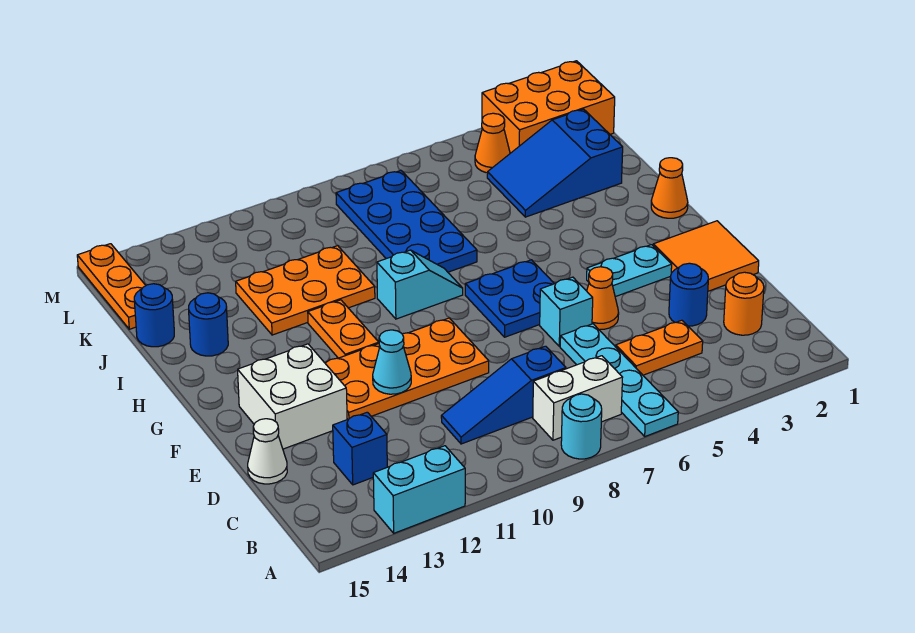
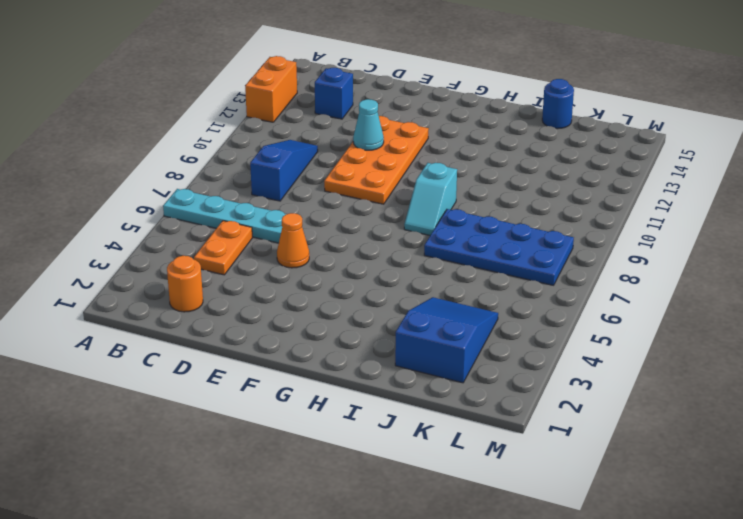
orange brick A12:A13 level 1 -> cyan brick A12:A13 level 1
none -> cyan round brick A8 level 1
none -> white brick B7:B8 level 1
none -> blue round brick D3 level 1

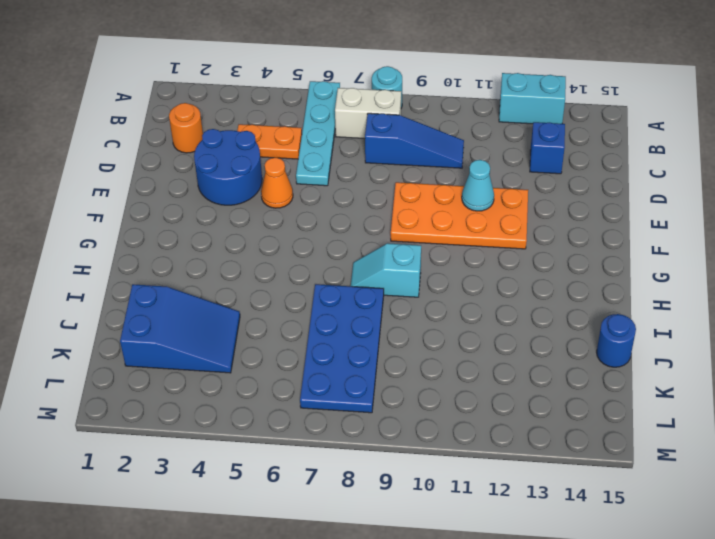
blue round brick D3:E4 level 1 -> blue round brick D3 level 1
none -> white cone D15 level 1
none -> orange tile E1:F2 level 1
none -> cyan brick E6 level 1

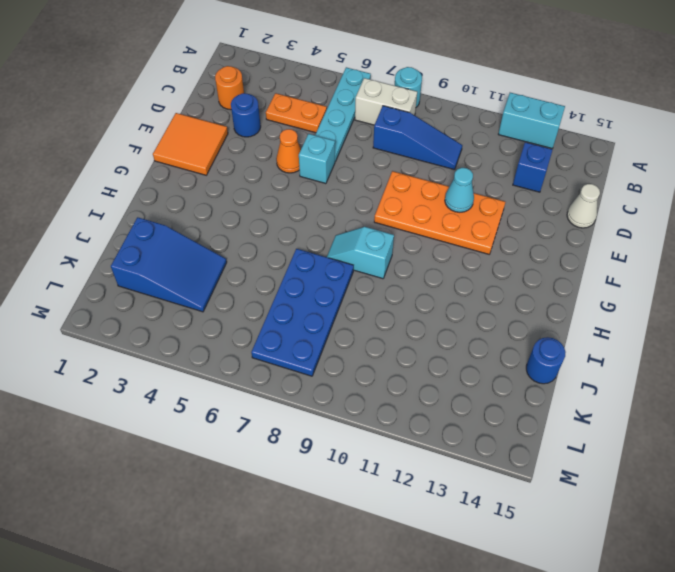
none -> white brick E13:F14 level 1
none -> cyan plate F3:F4 level 1
none -> blue plate F6:G7 level 1

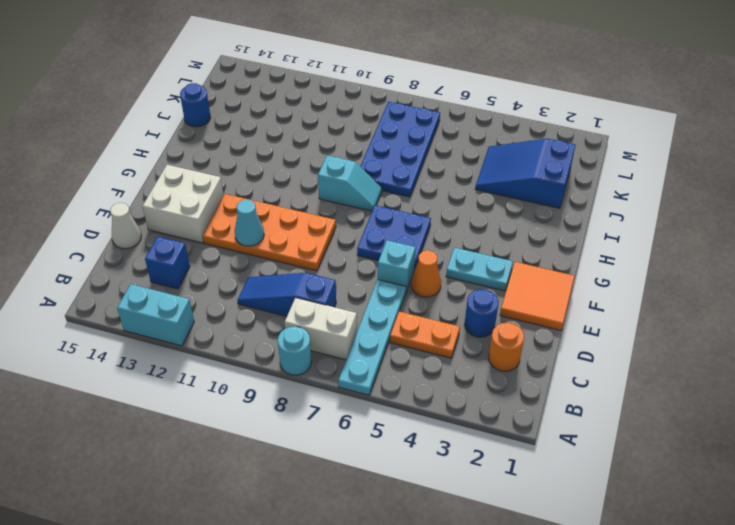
none -> orange plate G11:H11 level 1
none -> orange cone H1 level 1
none -> orange plate I10:J12 level 1

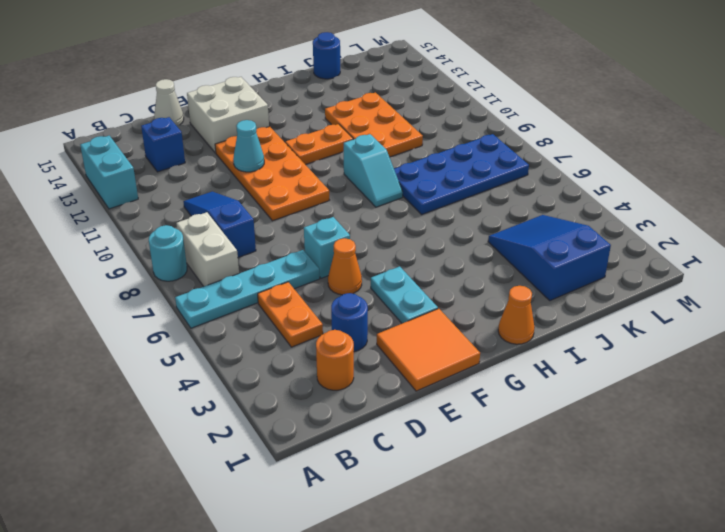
none -> blue plate F6:G7 level 1
none -> blue round brick I14 level 1
none -> orange plate K15:M15 level 1

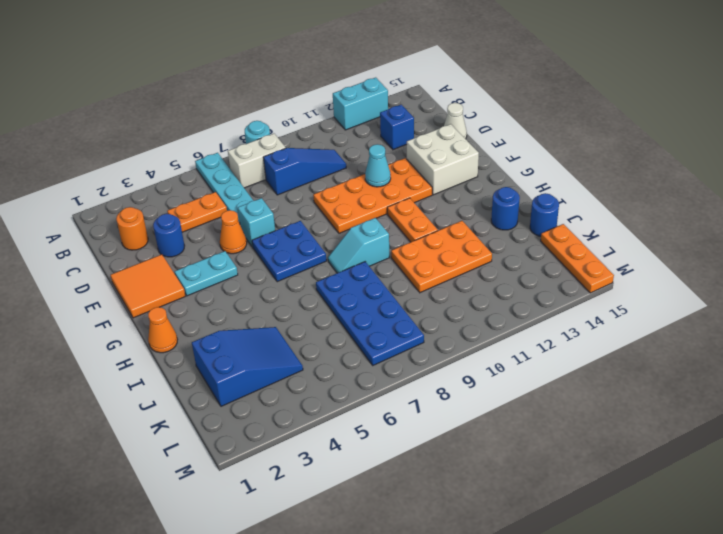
none -> orange brick L1:M3 level 1
none -> orange cone L4 level 1

